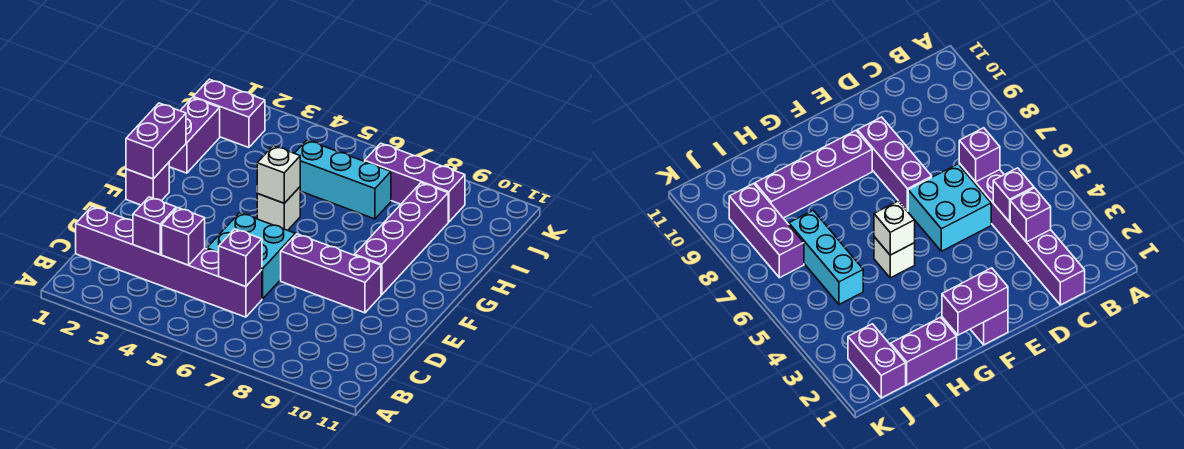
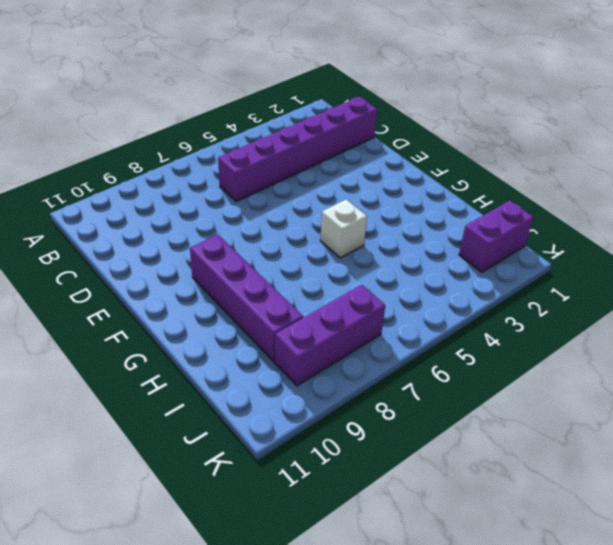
none -> cyan brick D5:E6 level 1
none -> purple brick E7:E9 level 1
none -> purple brick F1 level 1

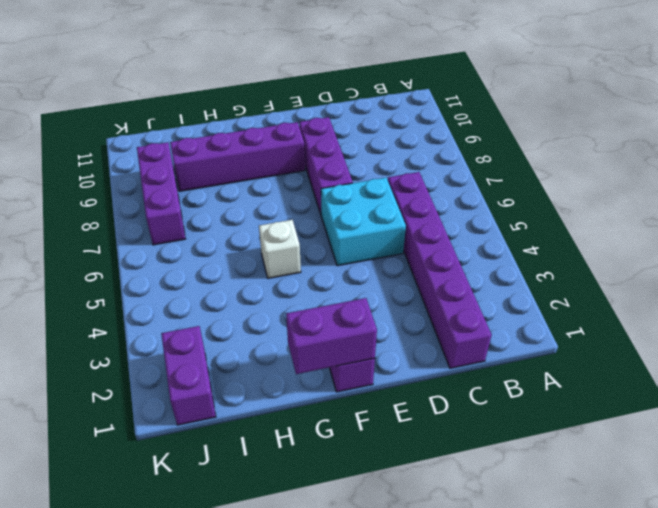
none -> purple brick H1:I1 level 1
none -> cyan brick I5:I7 level 1
none -> purple brick C3 level 2

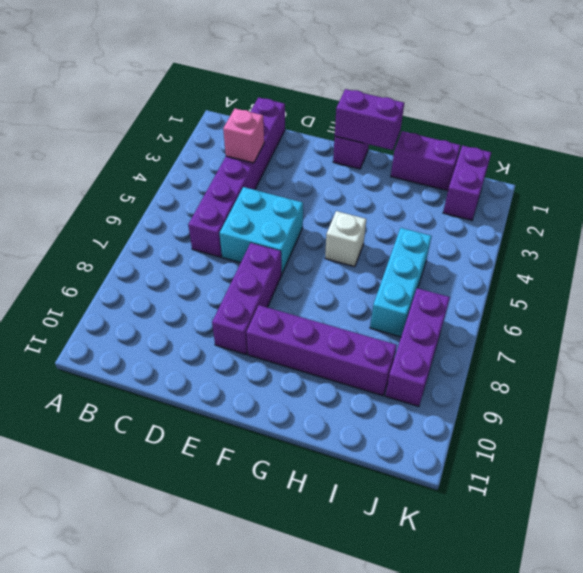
pink brick C3 level 2 -> purple brick C3 level 2
none -> purple brick C4 level 2
none -> purple brick C6 level 2
none -> white brick G5 level 2

